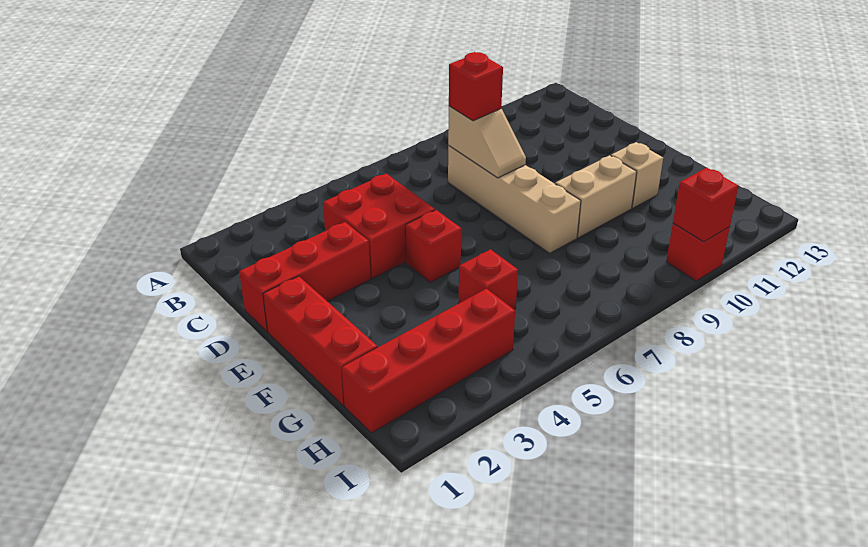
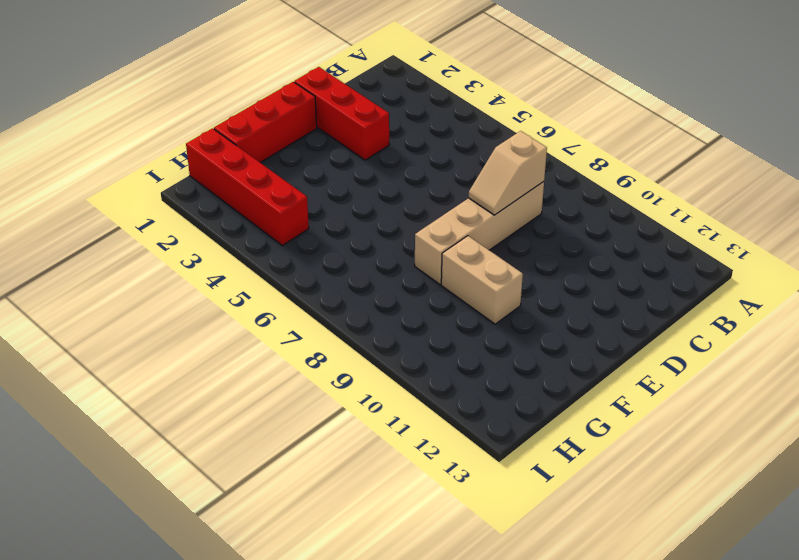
none -> red brick C4:D5 level 1
none -> red brick E5 level 1
none -> tan brick F11 level 1

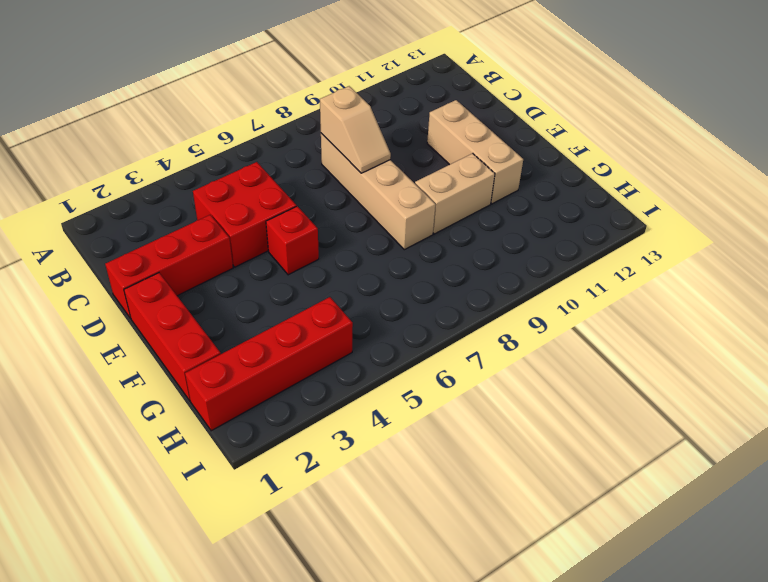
tan brick D11:F11 level 1 -> tan brick F11 level 1
none -> red brick G5 level 1
none -> red brick I10 level 1
none -> red brick I10 level 2

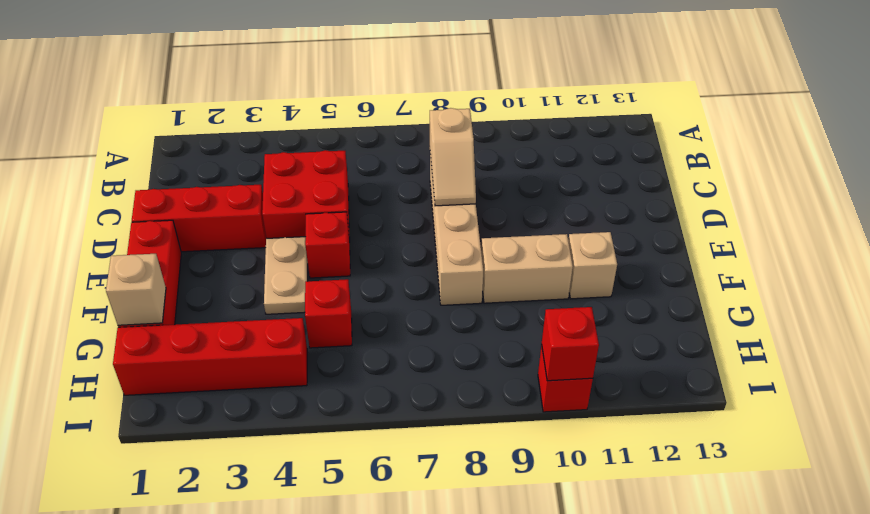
tan plate E4:F4 level 1 -> none
tan brick G1 level 2 -> none
none -> red brick C8 level 3

